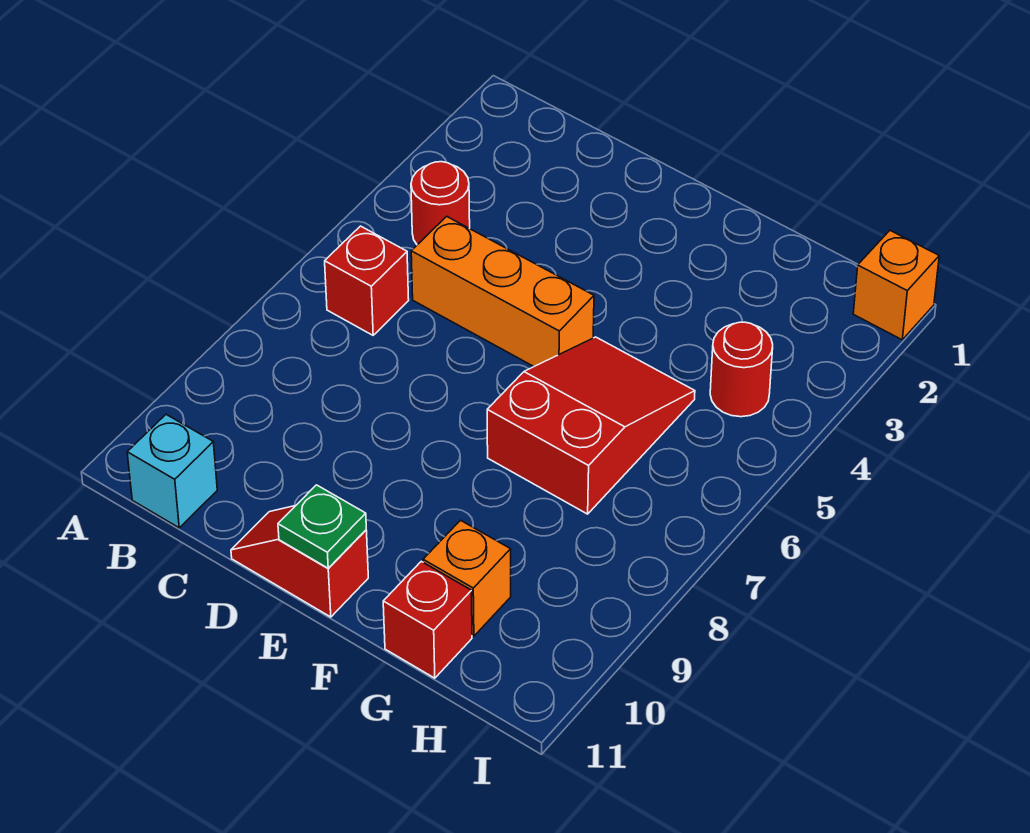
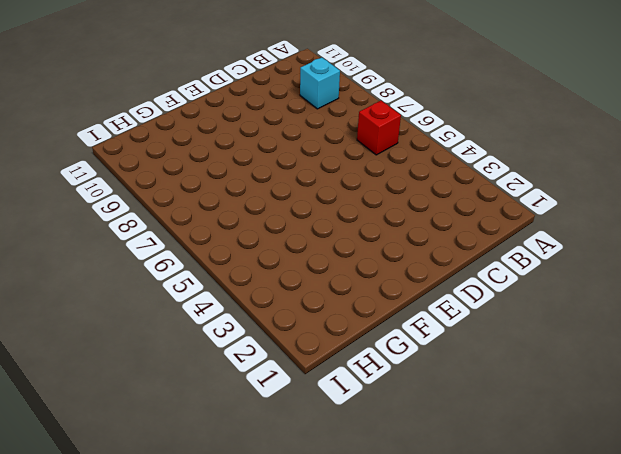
cyan brick B9 level 1 -> cyan brick B11 level 1
none -> red round brick B4 level 1
none -> orange brick C5:E5 level 1

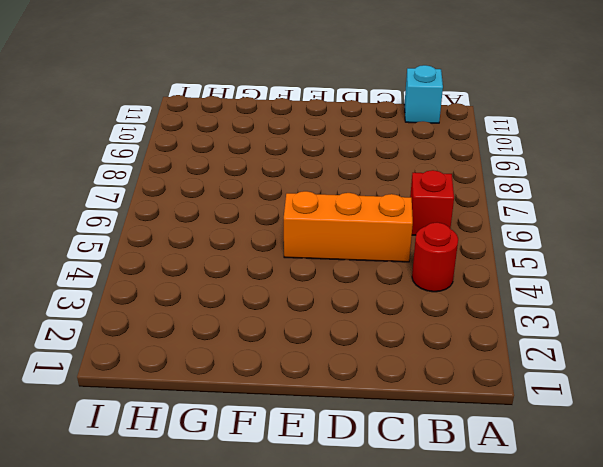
none -> red slope D11:E11 level 1 top E
none -> red slope F5:G7 level 1 top 7

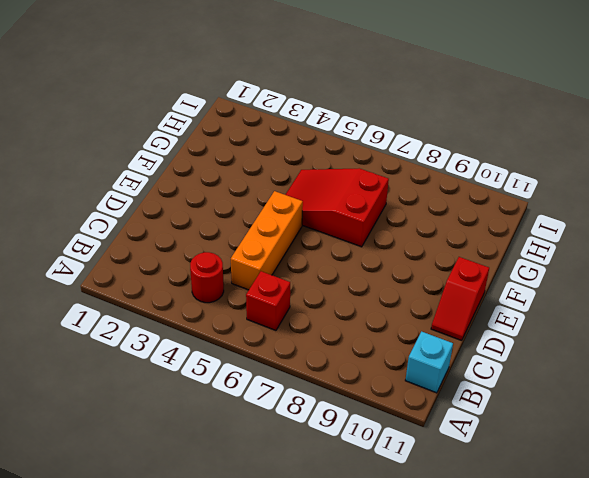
none -> orange brick G10 level 1
none -> red brick G11 level 1

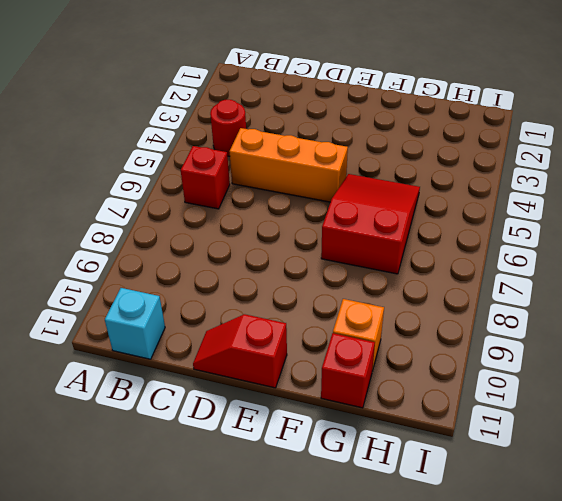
none -> red round brick H4 level 1
none -> orange brick I1 level 1

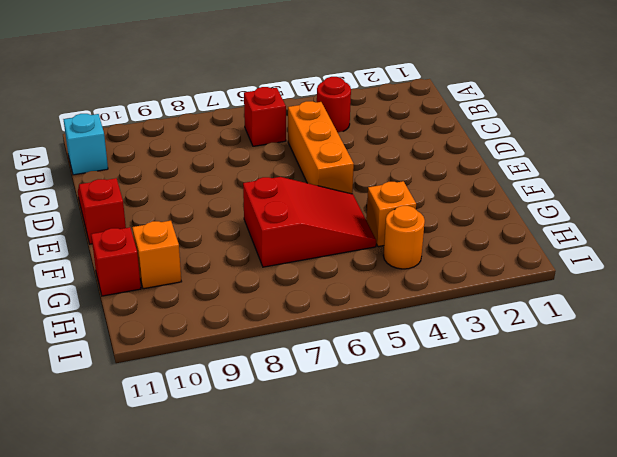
orange brick G4 level 1 -> orange brick I1 level 1
orange round brick H4 level 1 -> red round brick H4 level 1
none -> green plate E11 level 2

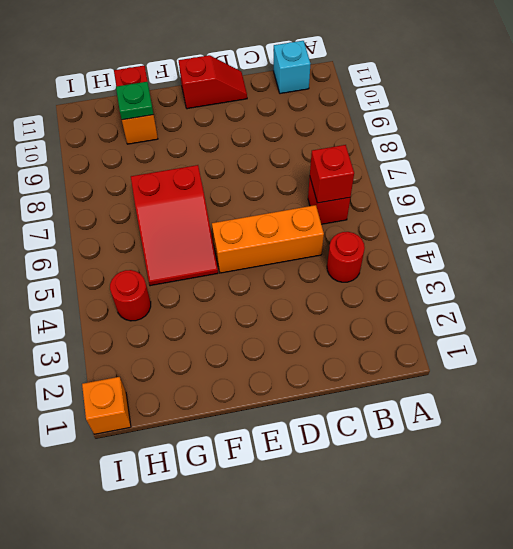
red brick B6 level 2 -> none
green plate G10 level 2 -> green plate E11 level 2

